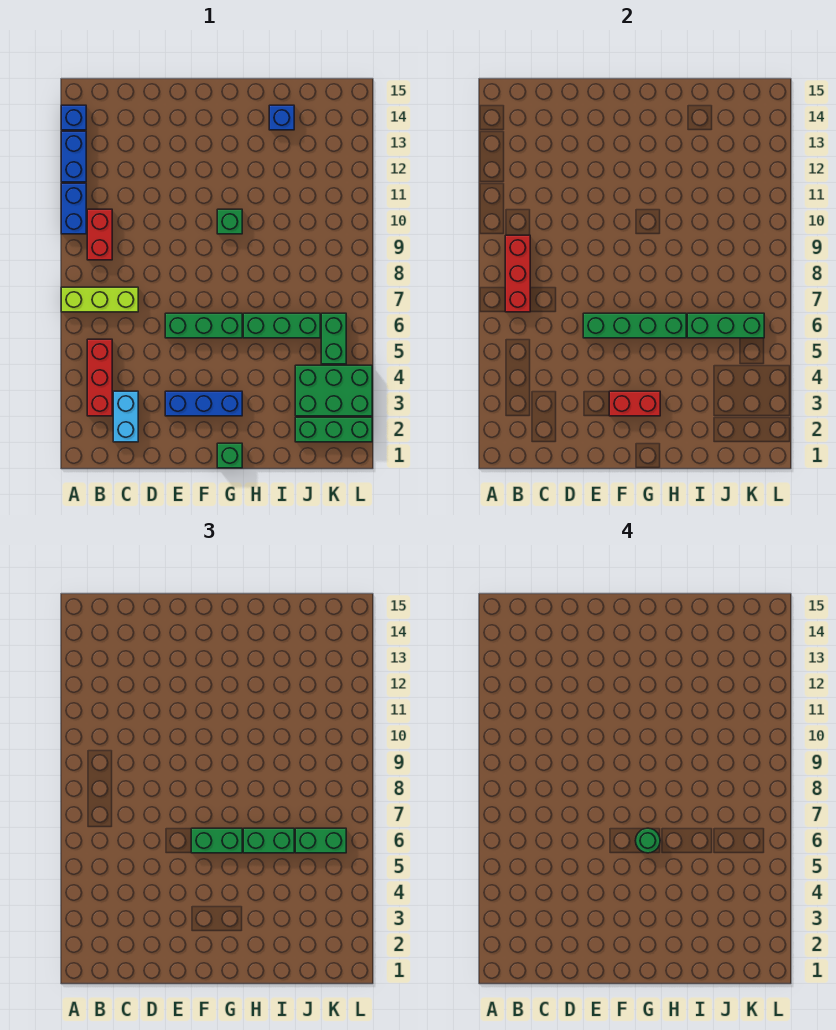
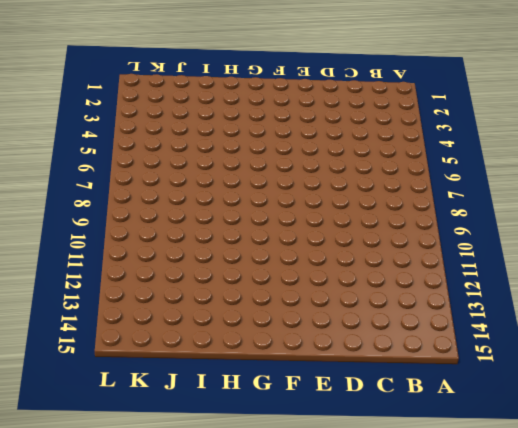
none -> lime brick A7:C7 level 1
none -> blue brick A10:A11 level 1
none -> blue brick A12:A13 level 1

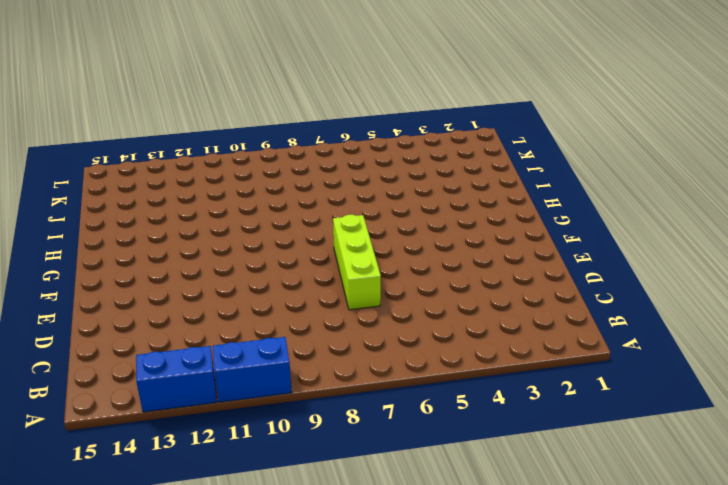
lime brick D7:F7 level 1 -> lime brick A7:C7 level 1
none -> blue brick A14 level 1
none -> red brick B3:B5 level 1
none -> red brick B9:B10 level 1

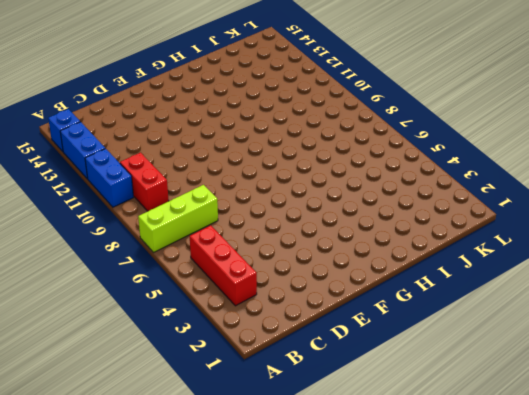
none -> cyan brick C2:C3 level 1
none -> blue brick E3:G3 level 1
none -> green brick E6:G6 level 1

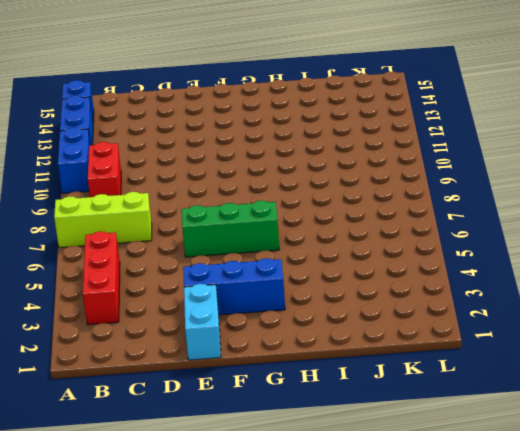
cyan brick E1:E2 level 1 -> cyan brick C2:C3 level 1
none -> green brick G1 level 1
none -> green brick G10 level 1
none -> green brick H6:J6 level 1

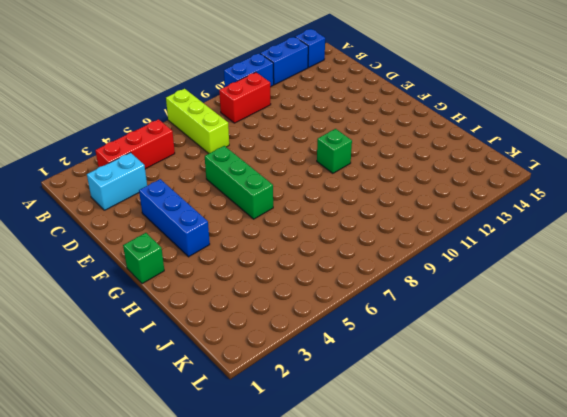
none -> green brick H6:J6 level 1
none -> blue brick I14 level 1
none -> green brick J2:L2 level 1

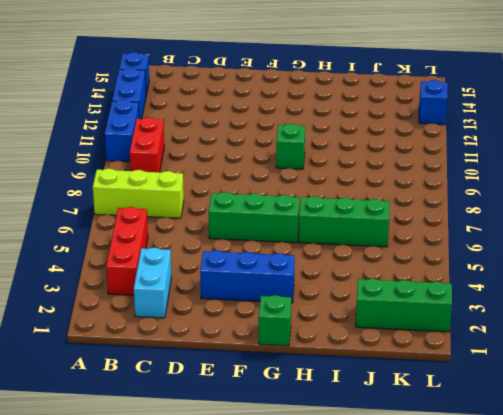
blue brick L13 level 1 -> blue brick I14 level 1
none -> green brick J3:L4 level 1
none -> green brick K5:K6 level 1
none -> red brick B7:B9 level 2

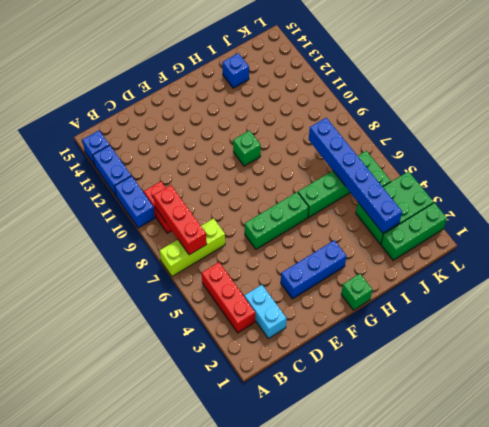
blue brick J3:J8 level 2 -> green brick I6:K6 level 2
none -> green brick E6:H6 level 2
none -> red brick F3:G3 level 2
none -> green brick F6:G6 level 3

